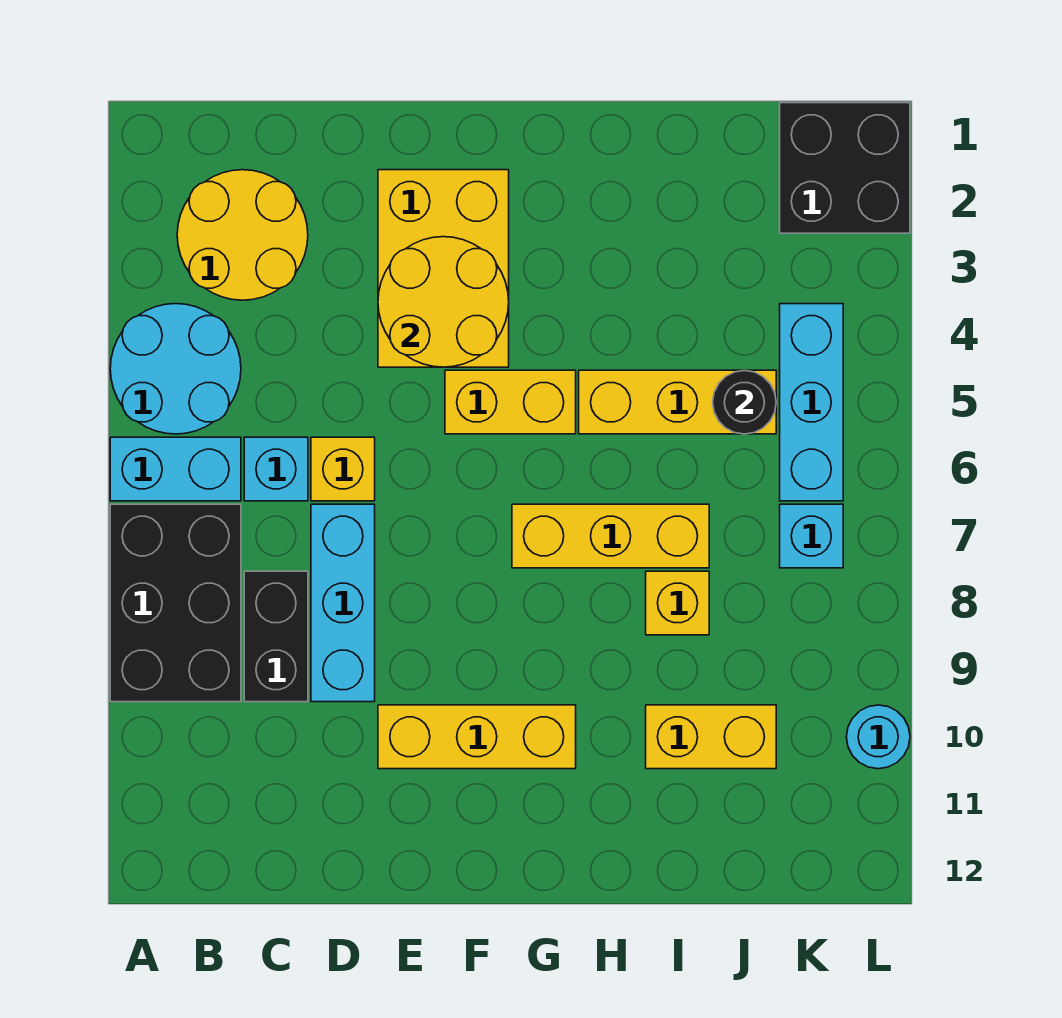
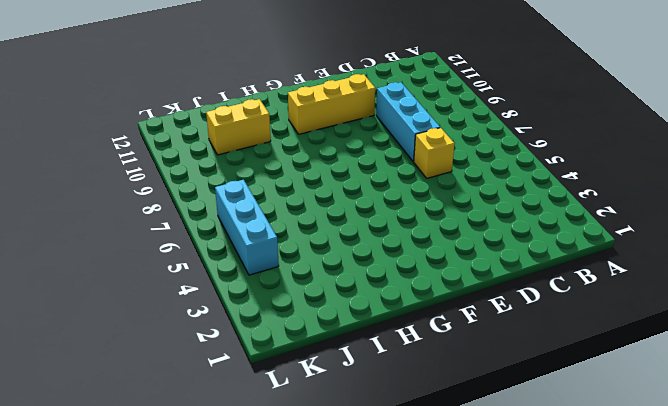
none -> cyan round brick A4:B5 level 1
none -> cyan brick A6:B6 level 1
none -> black brick A7:B9 level 1

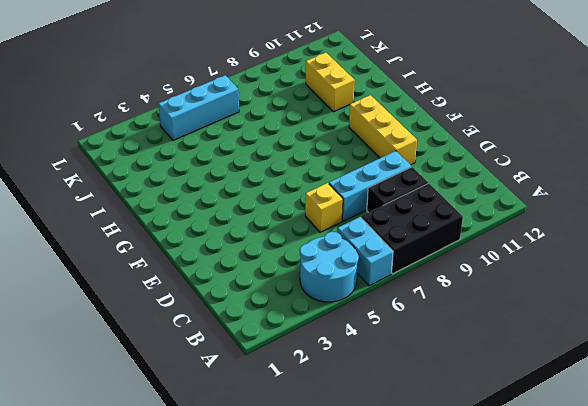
none -> yellow round brick B2:C3 level 1
none -> cyan brick C6 level 1
none -> yellow brick E2:F4 level 1

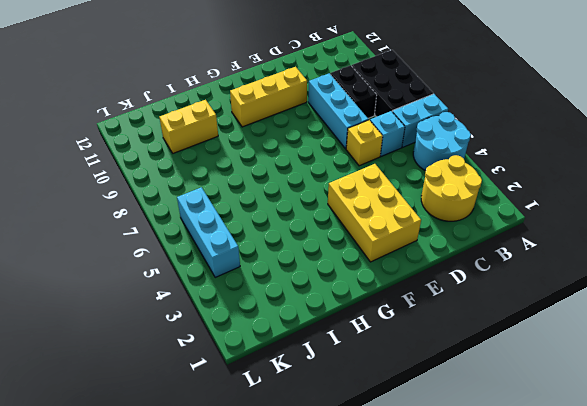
none -> yellow brick F5:G5 level 1
none -> yellow brick G7:I7 level 1
none -> yellow brick H5:J5 level 1

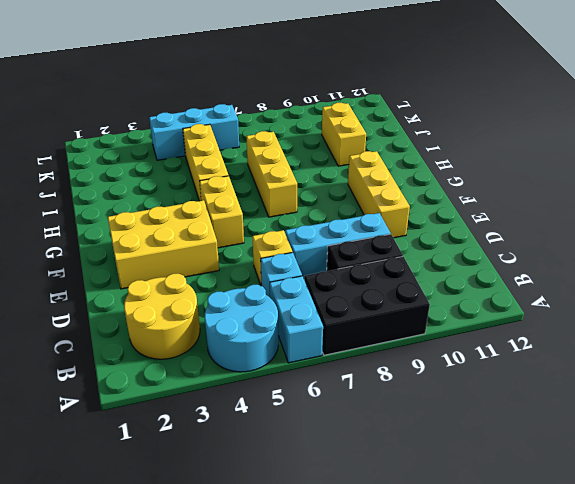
none -> yellow brick I8 level 1
none -> black brick K1:L2 level 1
none -> cyan brick K7 level 1

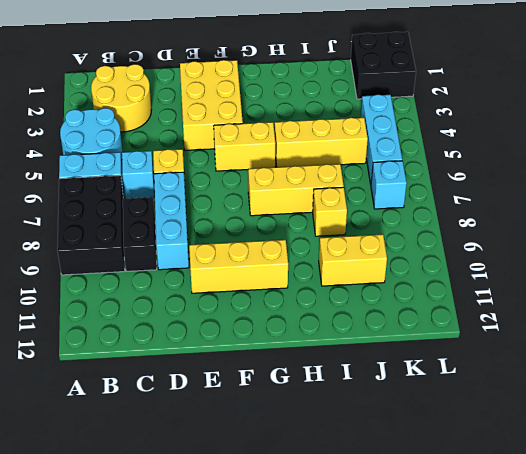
none -> cyan round brick L10 level 1
none -> yellow round brick E3:F4 level 2
none -> black round brick J5 level 2

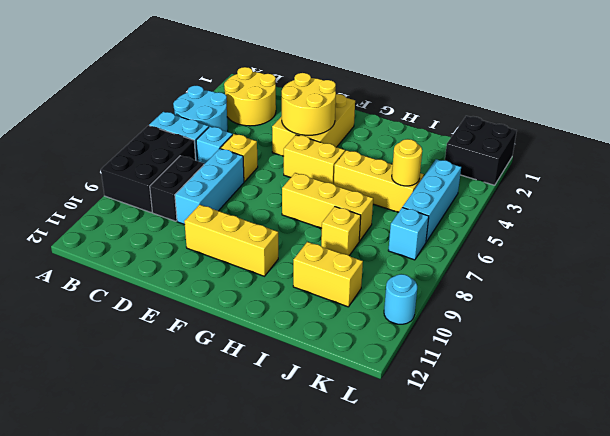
yellow round brick J5 level 2 -> black round brick J5 level 2

